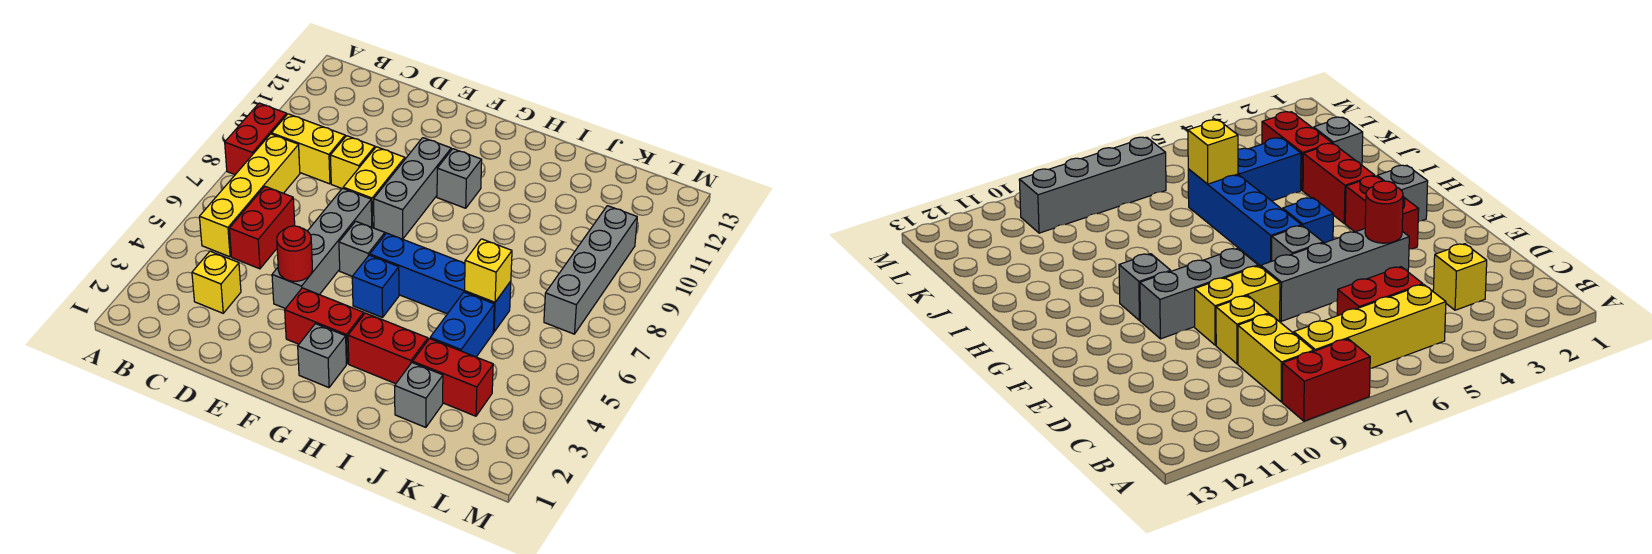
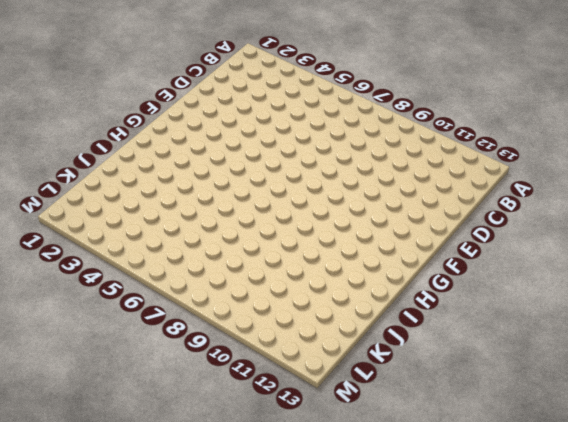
none -> red brick A8:A9 level 1
none -> yellow brick B5:B8 level 1
none -> yellow brick B9:C9 level 1

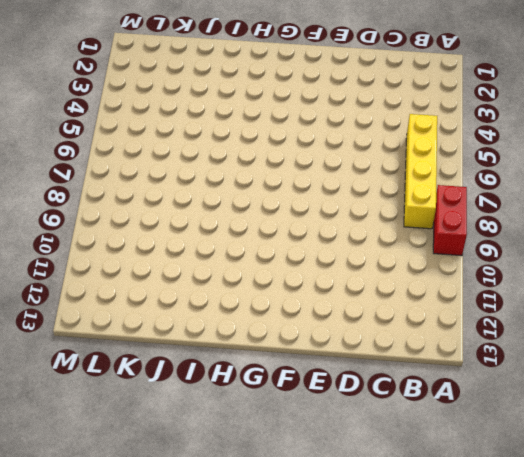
none -> yellow brick B9:C9 level 1
none -> yellow brick C3 level 1
none -> red brick C5:C6 level 1

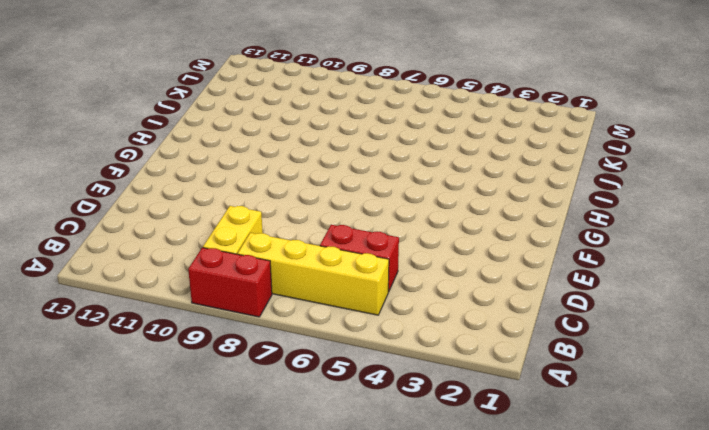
none -> yellow brick C3 level 1
none -> yellow brick D9 level 1
none -> grey brick E4:E7 level 1

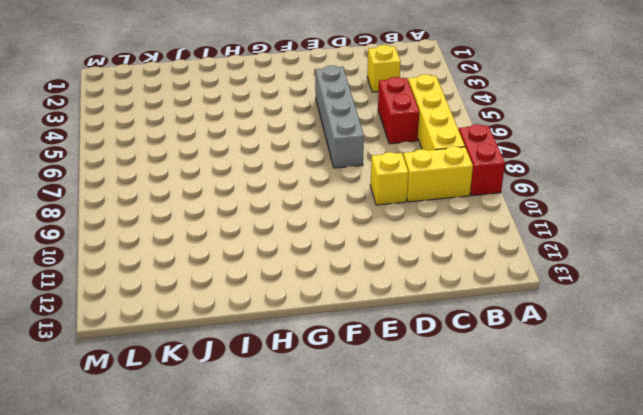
none -> yellow brick E8:E9 level 1
none -> red brick F3:G3 level 1
none -> grey brick F6 level 1

